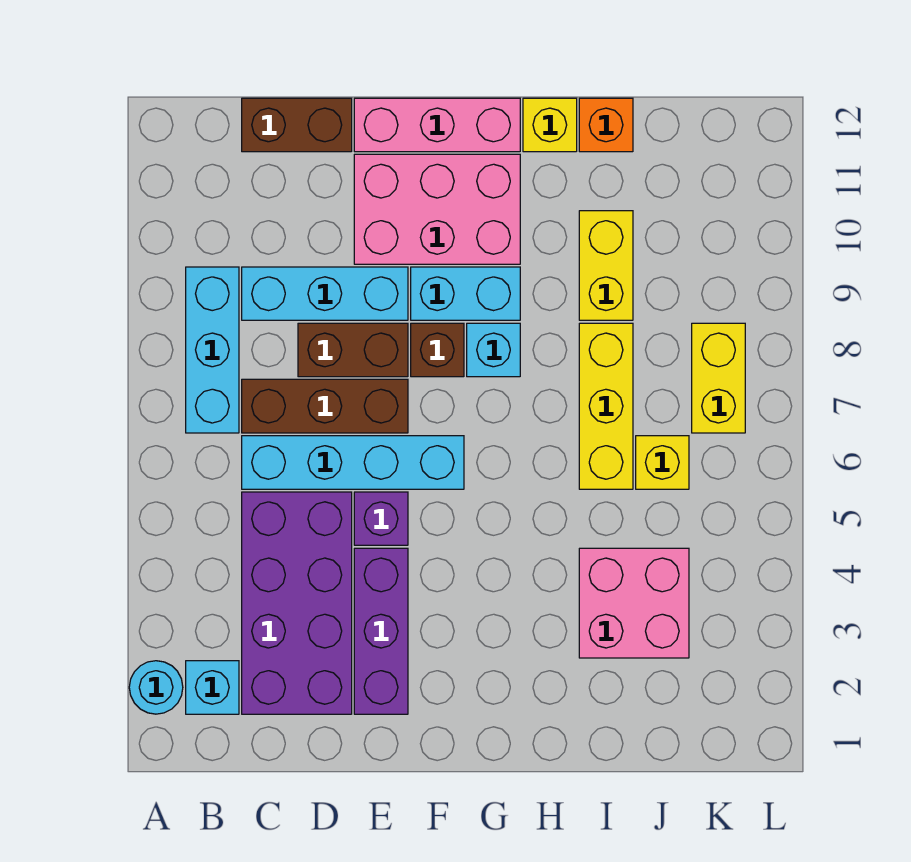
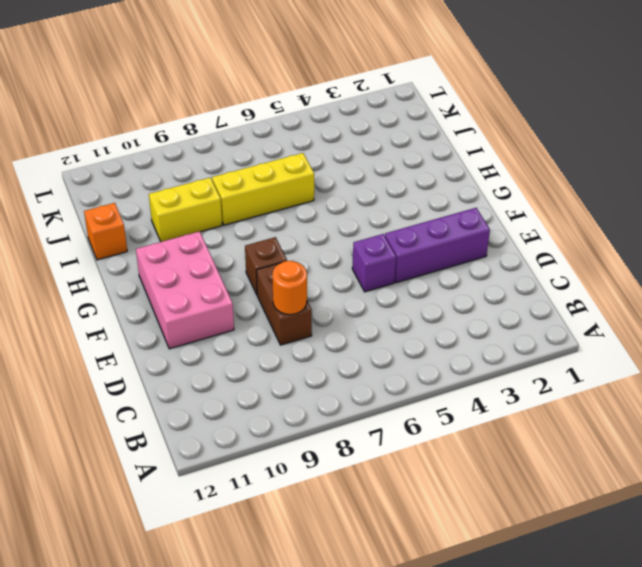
orange round brick D8 level 2 -> none
none -> cyan round brick A2 level 1
none -> cyan brick B2 level 1
none -> cyan brick B7:B9 level 1

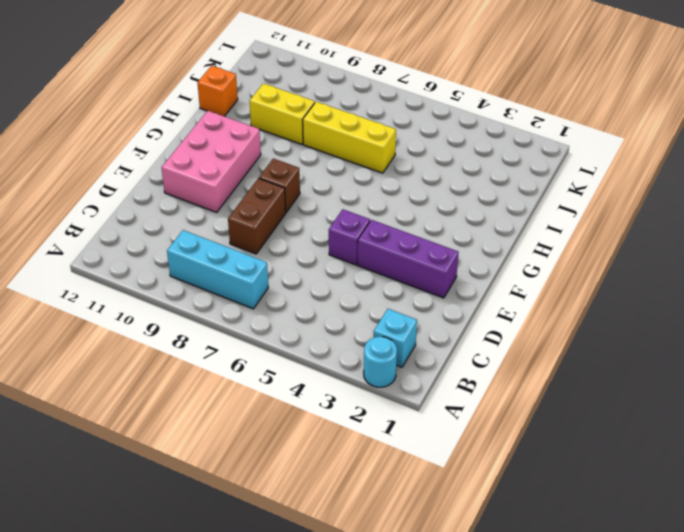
none -> purple brick C2:D5 level 1
none -> cyan brick C6:F6 level 1
none -> brown brick C7:E7 level 1

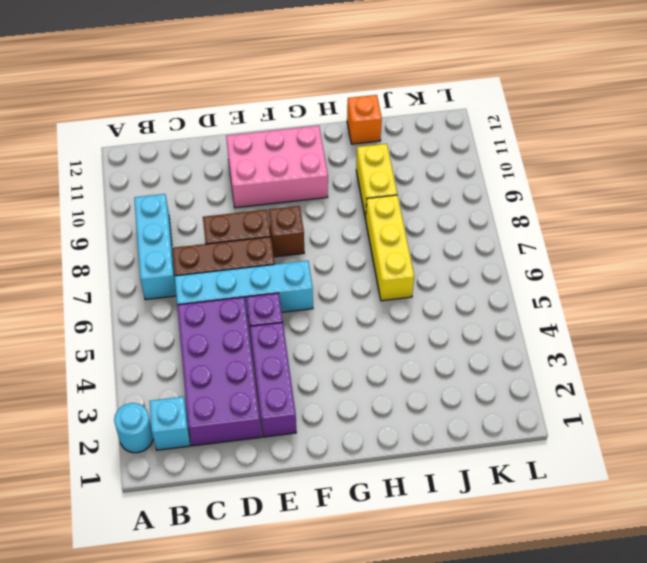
none -> cyan brick C9:E9 level 1
none -> brown brick C12:D12 level 1
none -> pink brick E12:G12 level 1

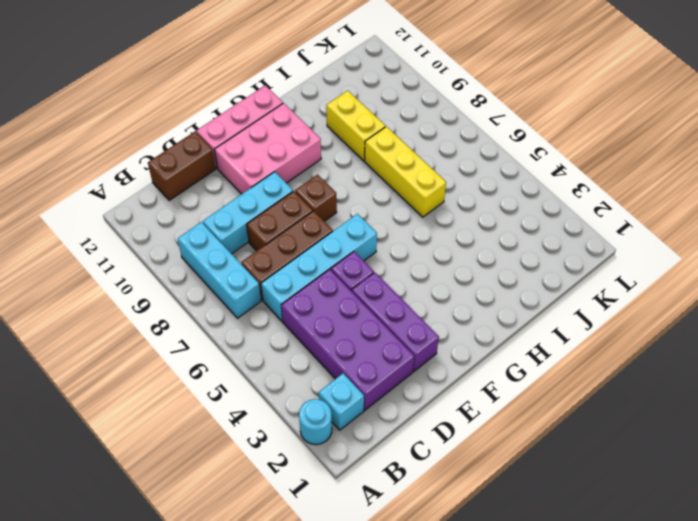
none -> cyan brick F9:G9 level 1
none -> cyan brick G8 level 1
none -> yellow brick H12 level 1

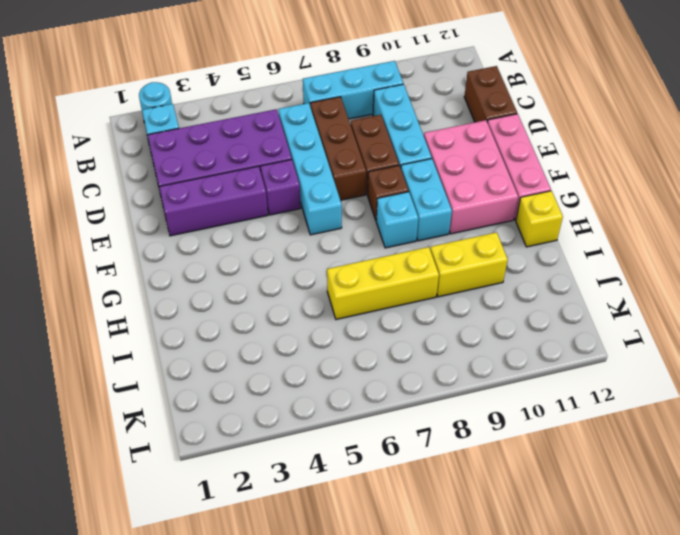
none -> pink brick I3:J4 level 1
none -> orange brick I12 level 1
none -> yellow brick J6 level 1

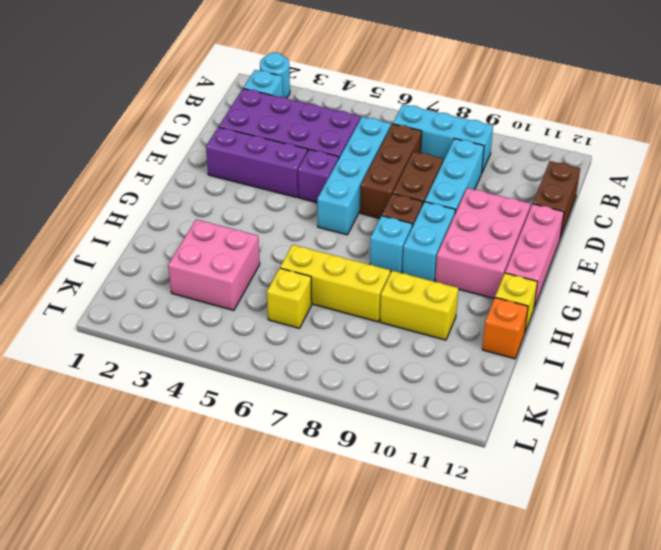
none -> yellow brick K7:K8 level 1

